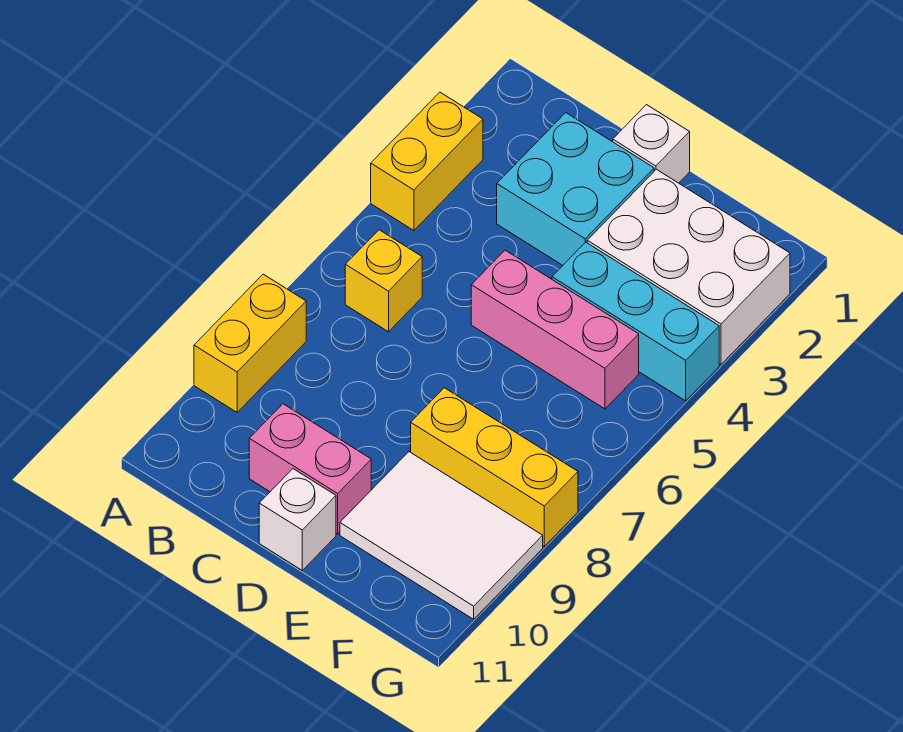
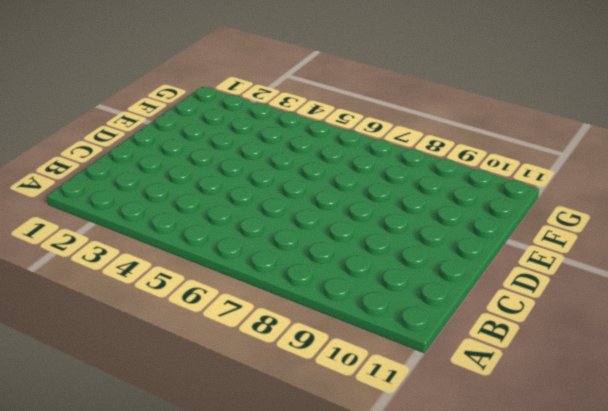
none -> yellow brick A3:A4 level 1
none -> yellow brick A8:A9 level 1
none -> yellow brick B6 level 1

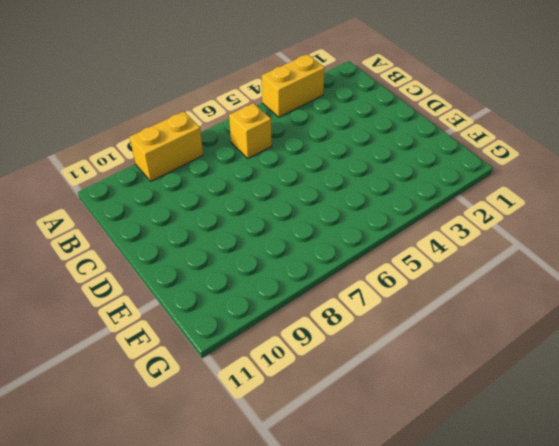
none -> cyan brick C2:D3 level 1
none -> pink brick C10:D10 level 1
none -> white brick D1 level 1

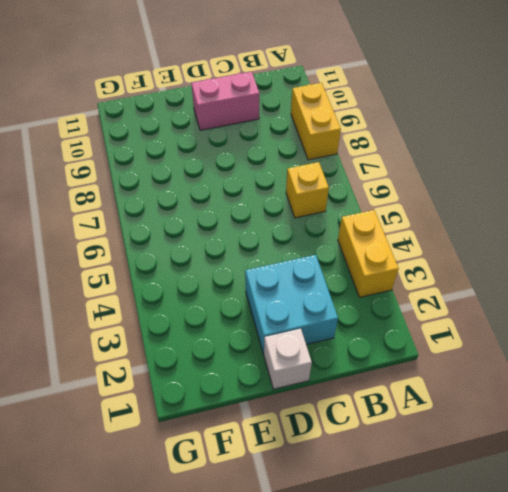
none -> pink brick D5:F5 level 1
none -> white brick D11 level 1
none -> white brick E2:G3 level 1

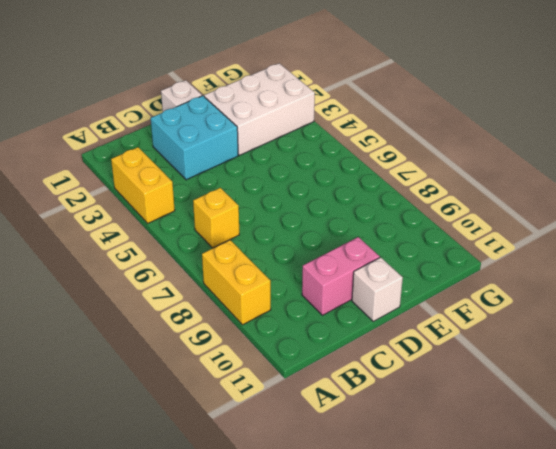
none -> pink brick D5:F5 level 1
none -> cyan brick E4:G4 level 1
none -> yellow brick E8:G8 level 1

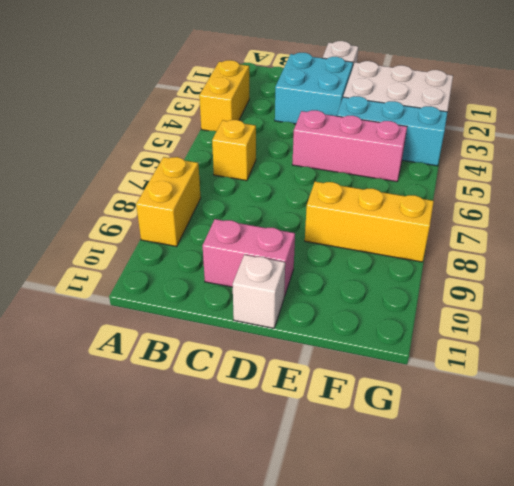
none -> white tile E9:G10 level 1

